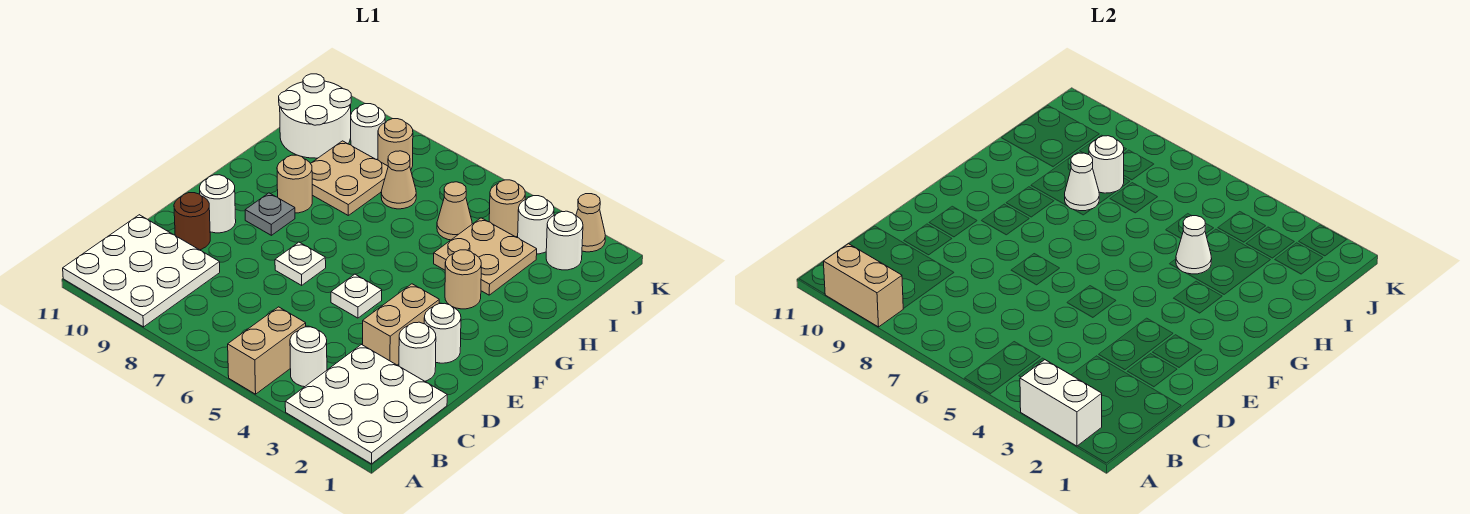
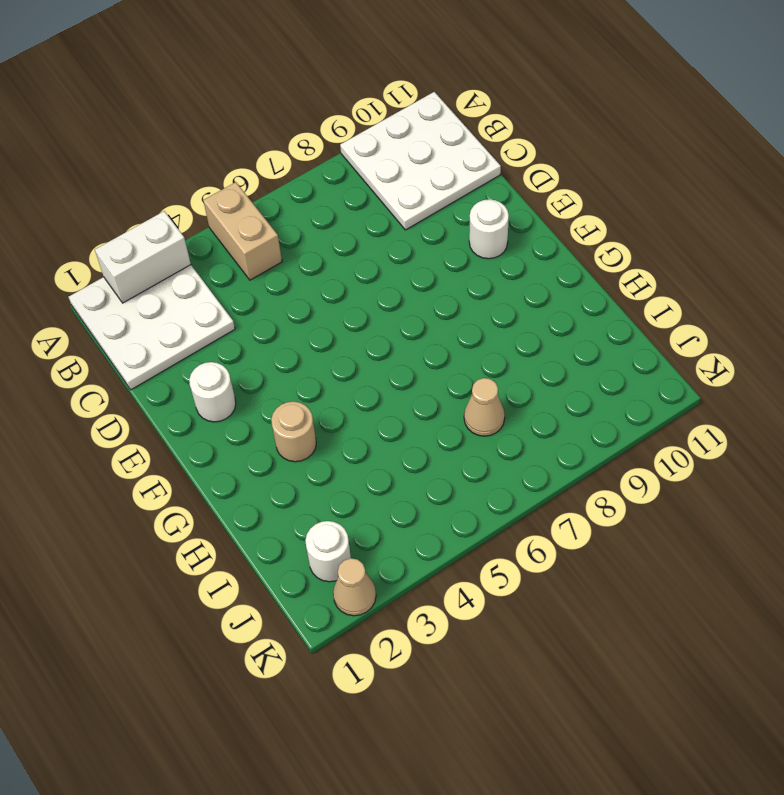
none -> white round brick B4 level 1
none -> white round brick D2 level 1
none -> tan brick D3:E3 level 1
none -> brown round brick D10 level 1

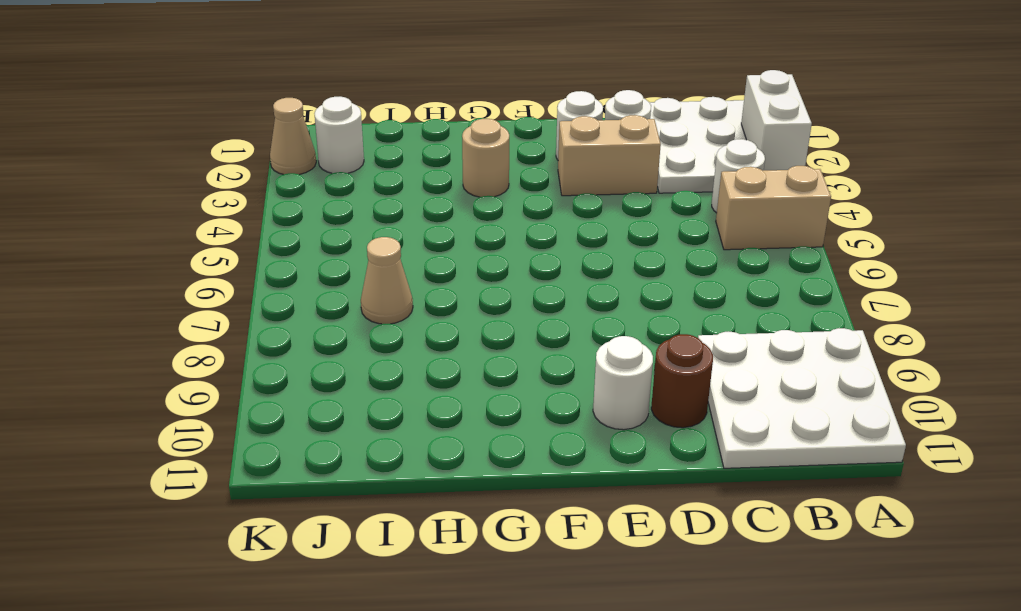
none -> white plate E5 level 1
none -> white plate E7 level 1
none -> grey plate F9 level 1
none -> tan round brick G9 level 1

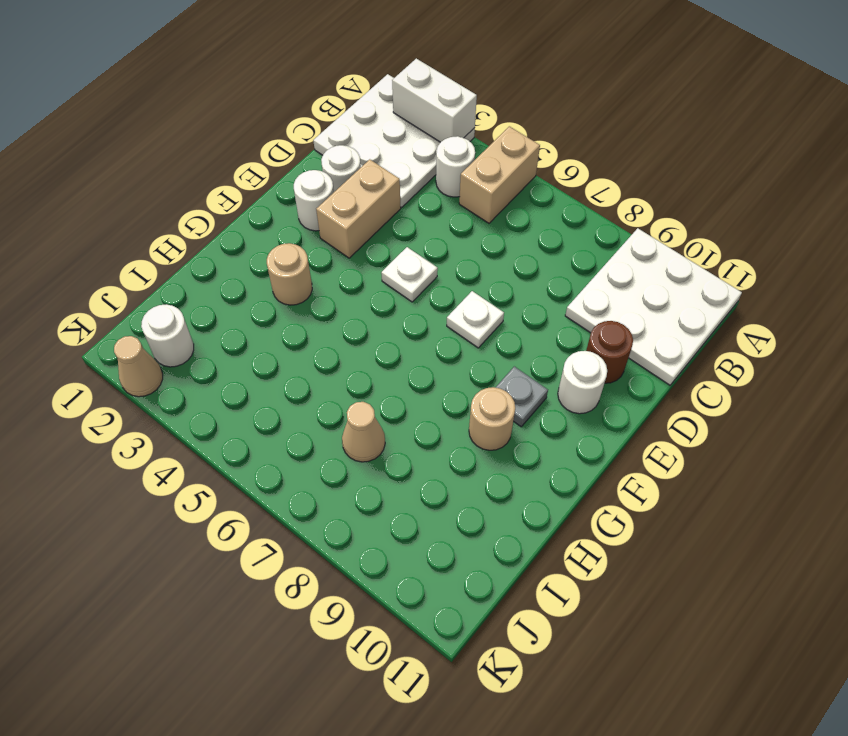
none -> tan plate H3:I4 level 1
none -> tan plate H8:I9 level 1
none -> tan cone I5 level 1
none -> white round brick I10:J11 level 1

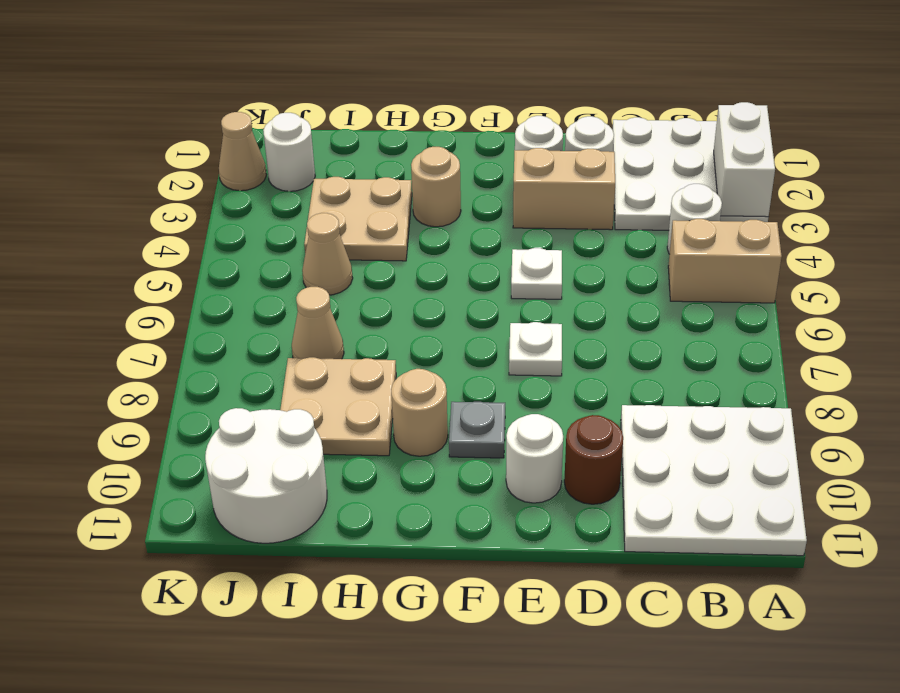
none -> white round brick J3 level 1
none -> tan round brick J4 level 1
none -> tan round brick J8 level 1
none -> white round brick J9 level 1

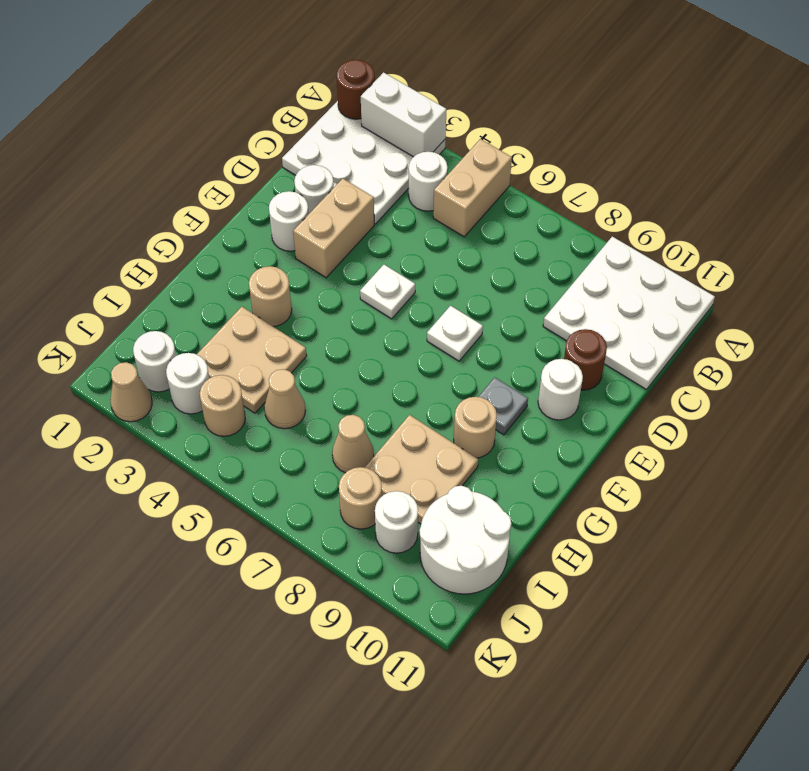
brown round brick A1 level 2 -> none
none -> tan brick A9:A10 level 2
none -> white cone H4 level 2
none -> white cone H8 level 2
none -> white round brick I8 level 2

